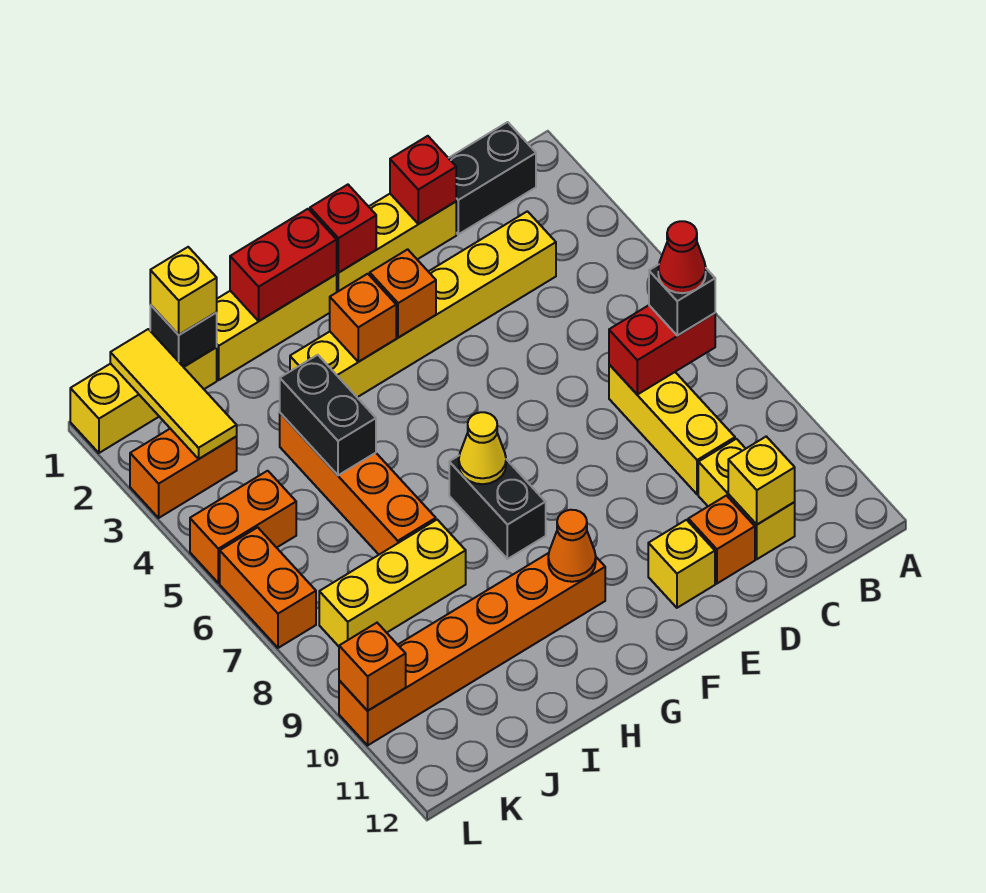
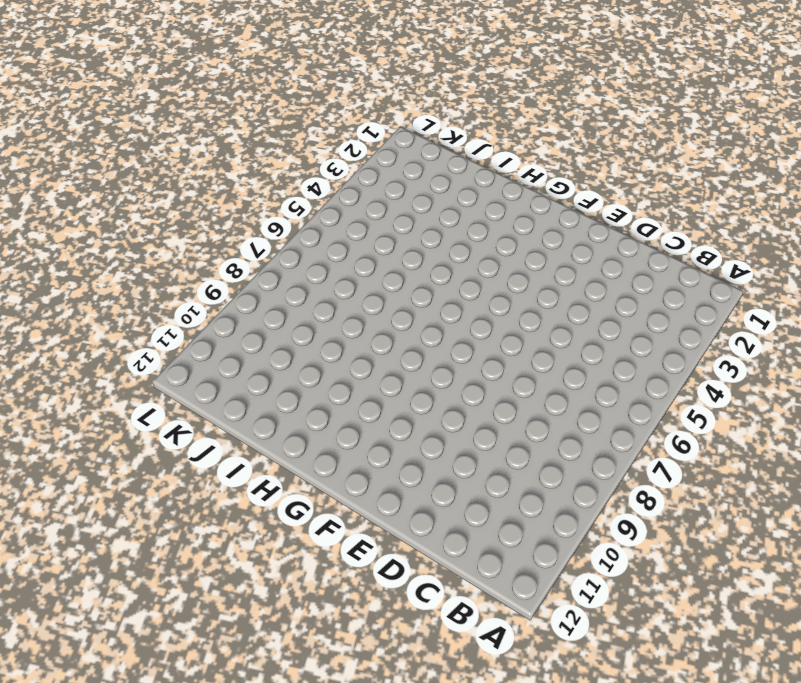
none -> black brick B1:C1 level 1
none -> yellow brick C3:H3 level 1
none -> yellow brick C7:C9 level 1
none -> yellow brick C10:C11 level 1

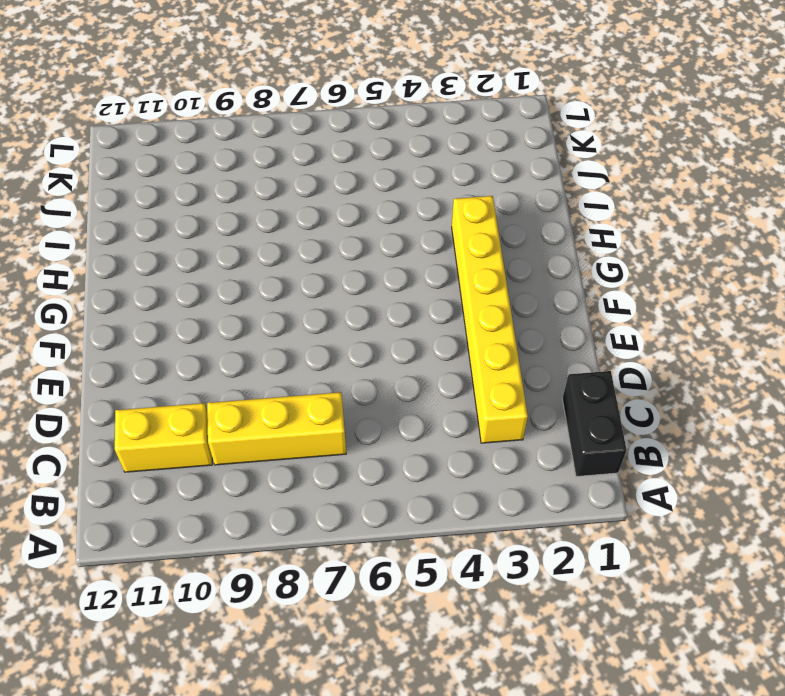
none -> yellow brick D1:F1 level 1
none -> orange brick D11 level 1
none -> yellow brick E11 level 1
none -> yellow brick G1:I1 level 1

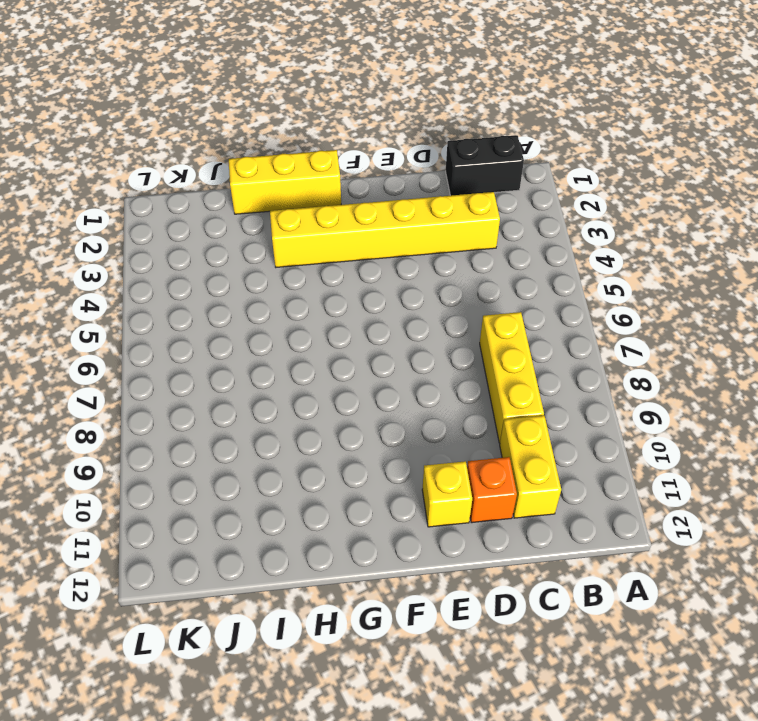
none -> yellow brick D1:F1 level 1
none -> black brick G7:G8 level 1
none -> orange brick G10:L10 level 1
none -> orange brick I4:I7 level 1

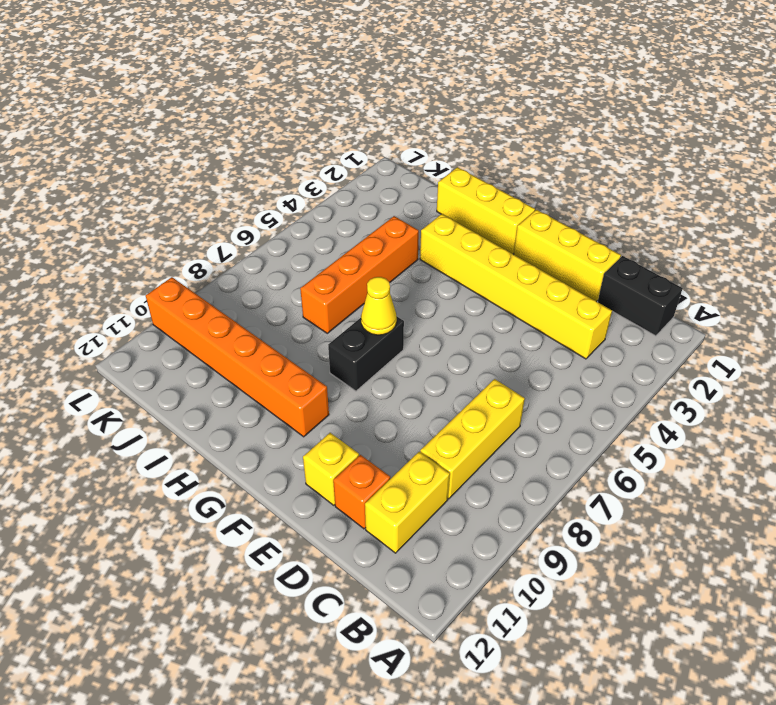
none -> yellow brick I8:K8 level 1
none -> yellow brick J1:L1 level 1
none -> orange brick K3:L3 level 1
none -> orange brick K5:L5 level 1

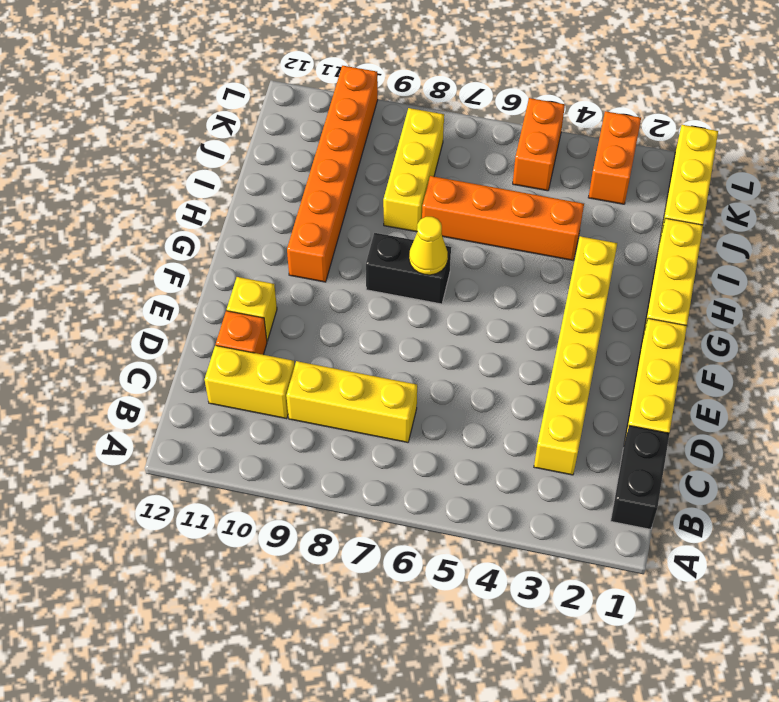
none -> orange brick L6:L7 level 1
none -> red brick B7:C7 level 2
none -> yellow brick C11 level 2
none -> red brick D1 level 2

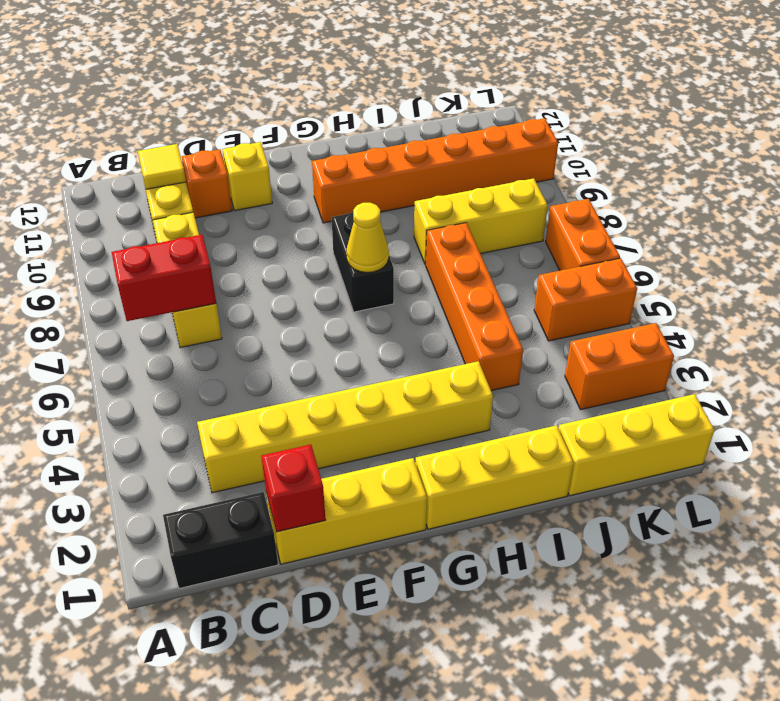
yellow tile C11 level 2 -> yellow brick C11 level 2
none -> red brick F1 level 2
none -> orange brick F3 level 2
none -> red brick G1:H1 level 2
none -> orange brick G3 level 2

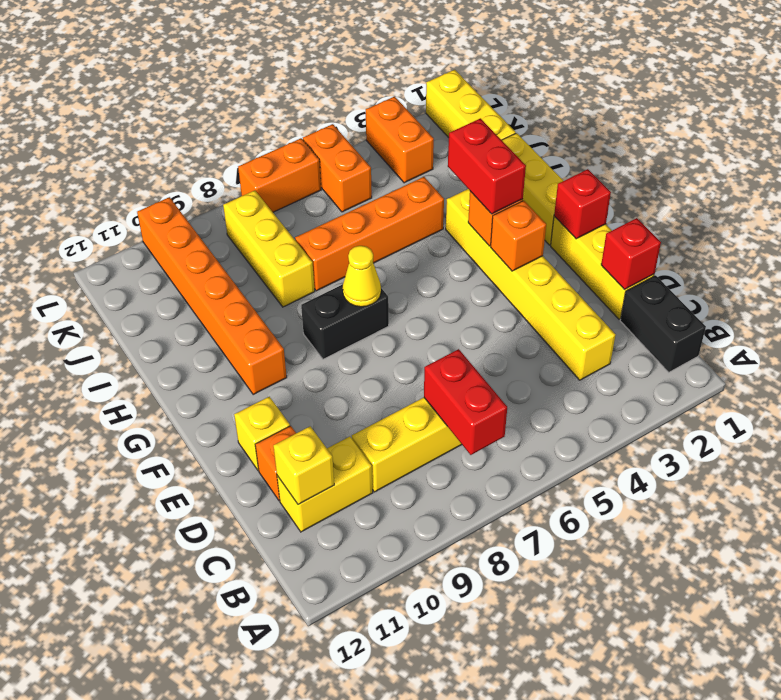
red brick G3:H3 level 3 -> red brick G1:H1 level 2
none -> orange cone G10 level 2
none -> black brick I4:I5 level 2
none -> black brick J1 level 2
none -> yellow tile K1:K3 level 2

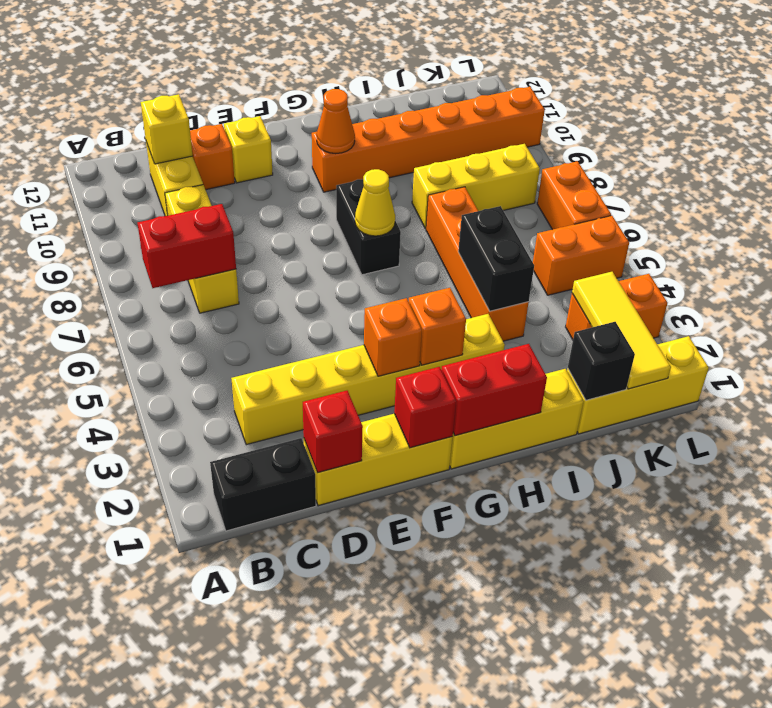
none -> orange brick L10 level 2
none -> black brick B7 level 3
none -> yellow brick J1 level 3
none -> red cone B7 level 4

